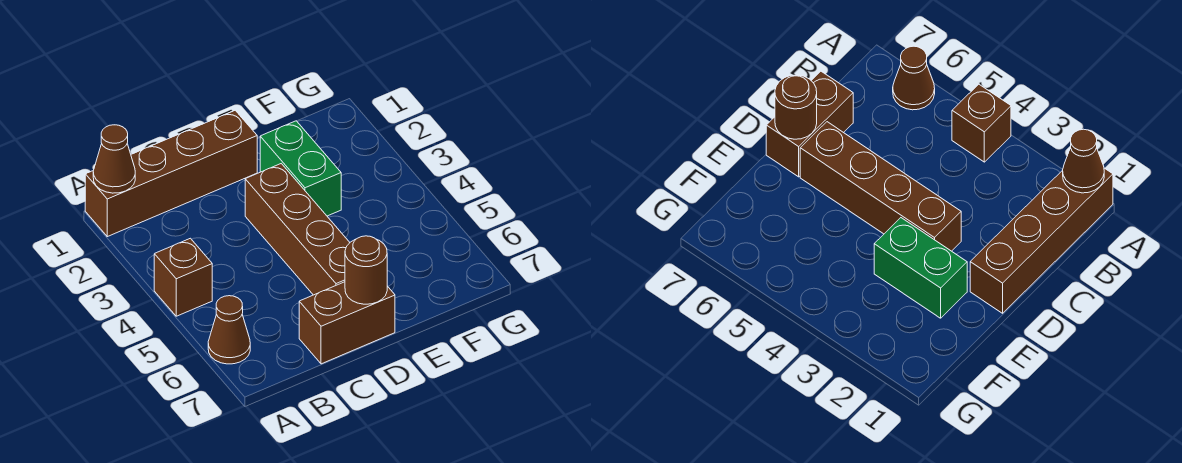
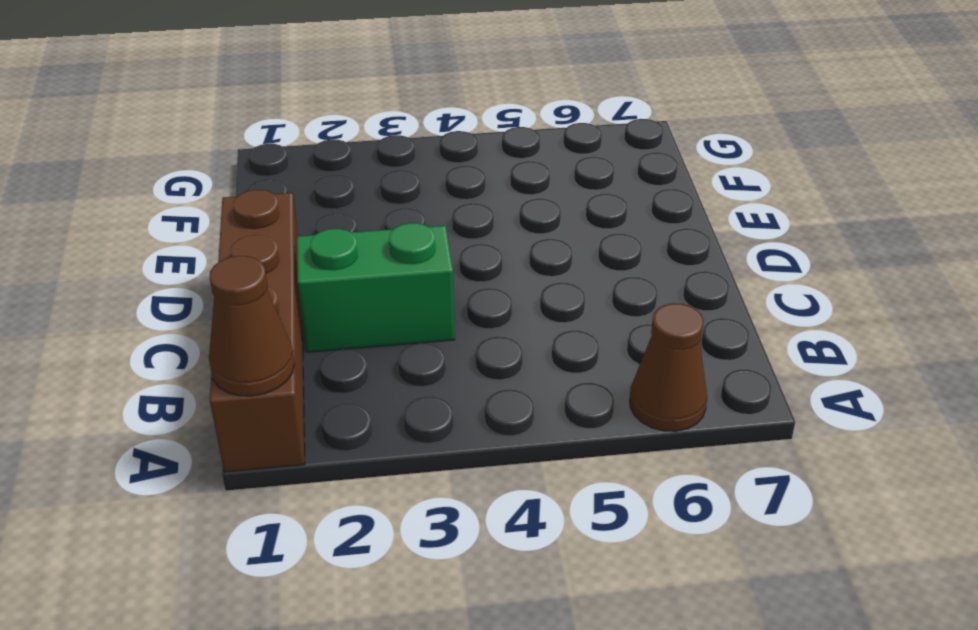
green brick C2:C3 level 1 -> green brick E2:E3 level 1
none -> brown brick A4 level 1
none -> brown brick C7:D7 level 1

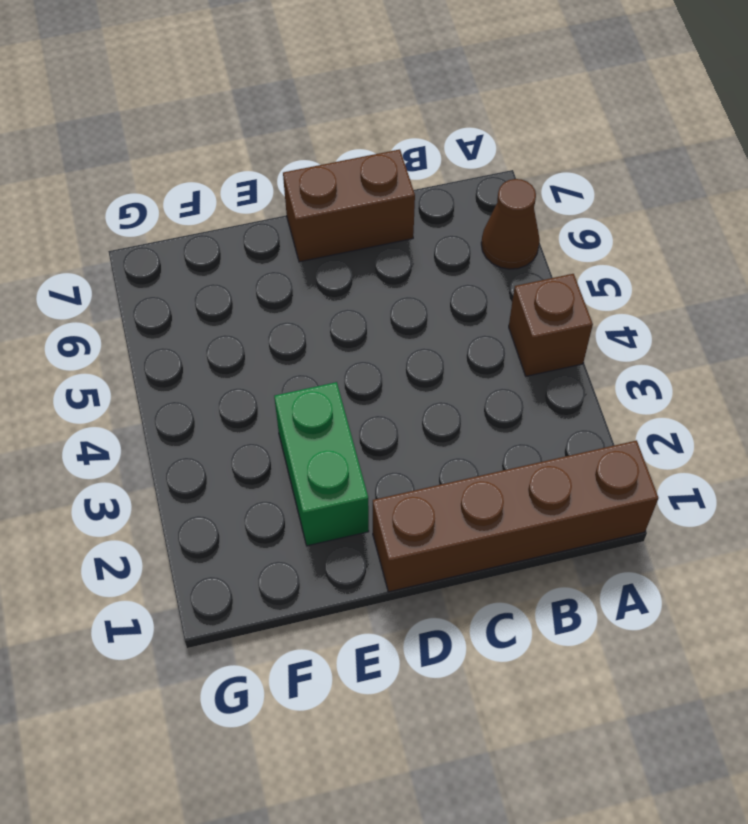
none -> brown brick D3:D6 level 1
none -> brown cone A1 level 2

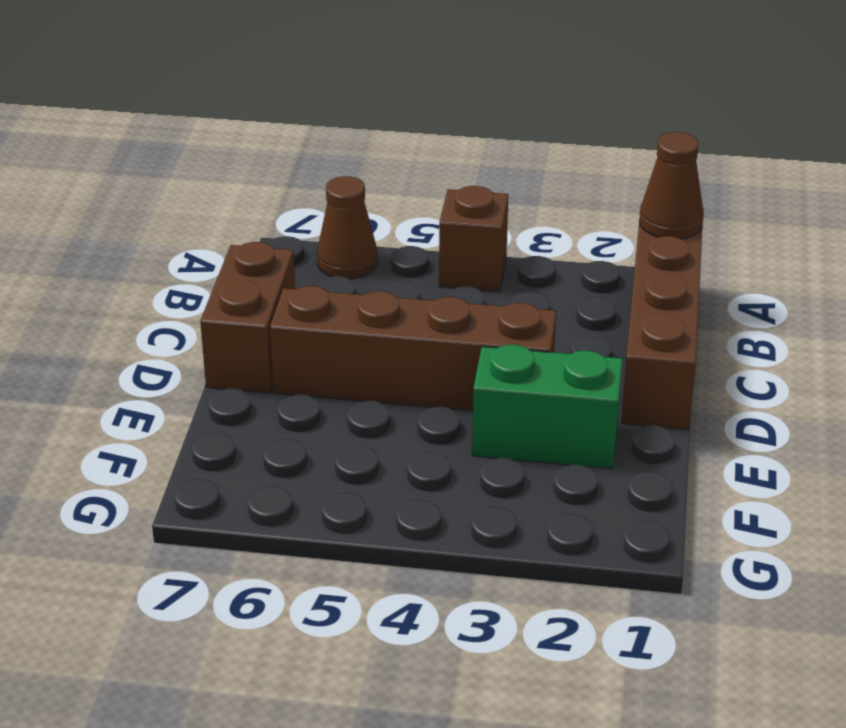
none -> brown round brick D7 level 2

